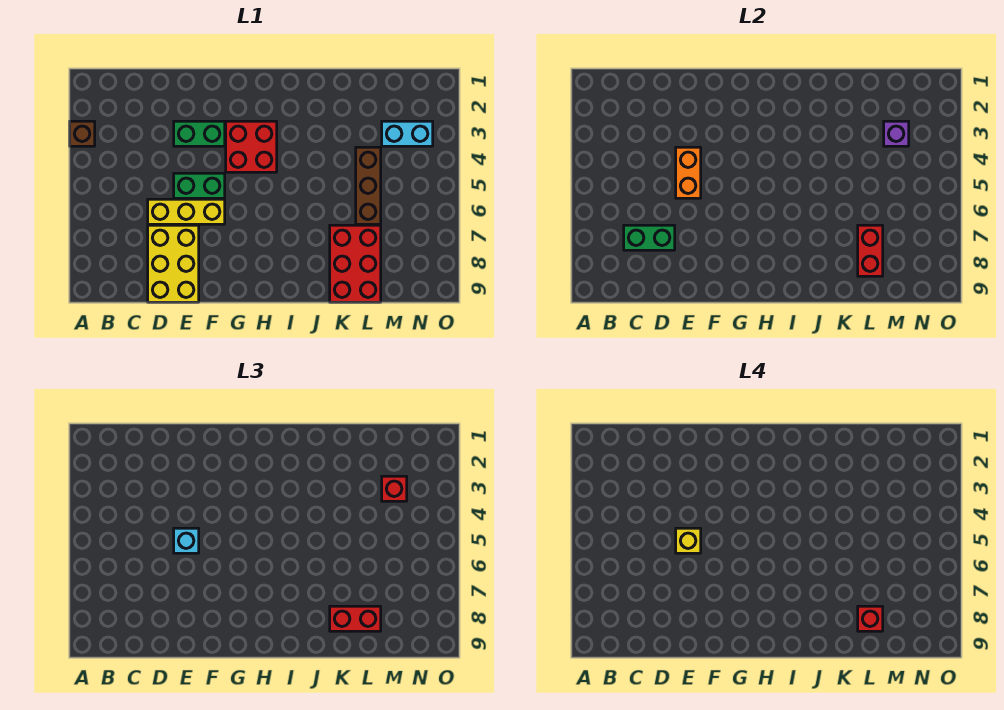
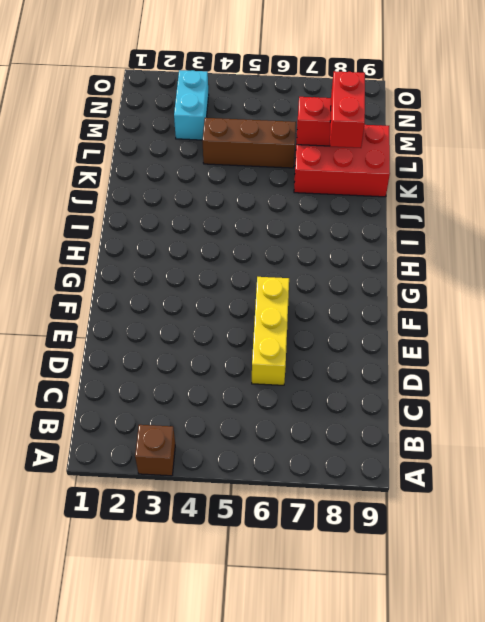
none -> yellow brick D7:E9 level 1
none -> green brick E3:F3 level 1
none -> green brick E5:F5 level 1

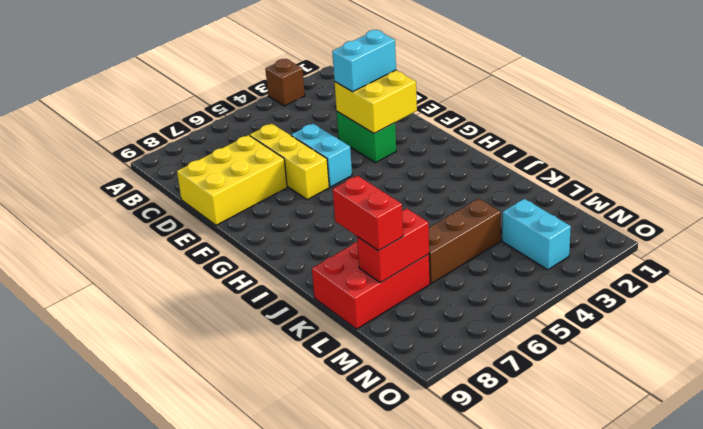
yellow brick E2:F3 level 2 -> none
cyan brick E2:E3 level 3 -> none
cyan brick E5:F5 level 1 -> green brick E5:F5 level 1
none -> red brick G3:H4 level 1
none -> green brick C7:D7 level 2
none -> orange brick E4:E5 level 2

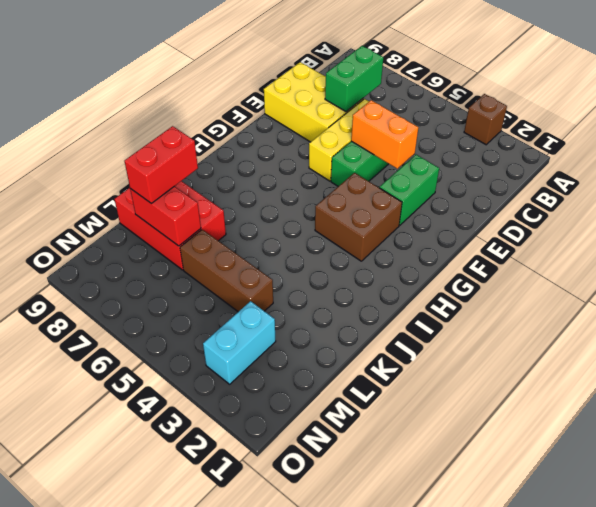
brown brick G3:H4 level 1 -> red brick G3:H4 level 1
none -> purple brick M3 level 2
none -> cyan brick E5 level 3
none -> red brick M3 level 3

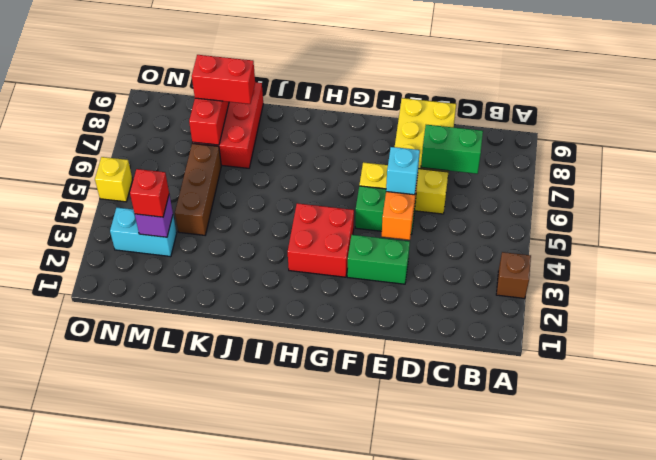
yellow brick O5 level 1 -> yellow brick E5 level 4
none -> red brick L8 level 4

